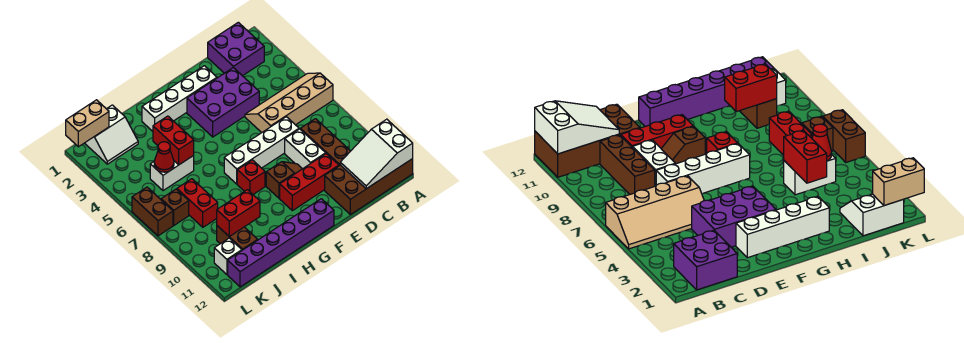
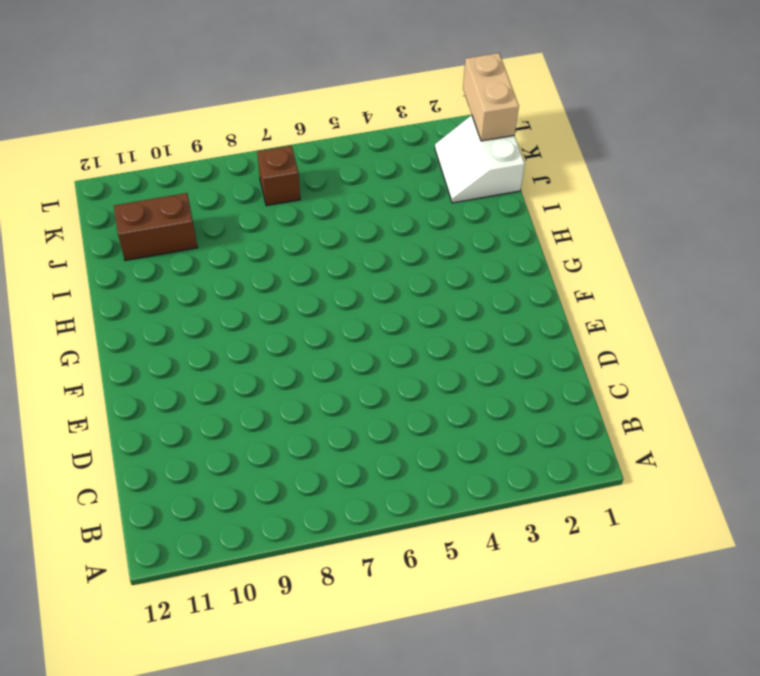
none -> tan slope A5:D6 level 1 top 6
none -> brown brick A11:D12 level 1
none -> purple brick B1:C2 level 1

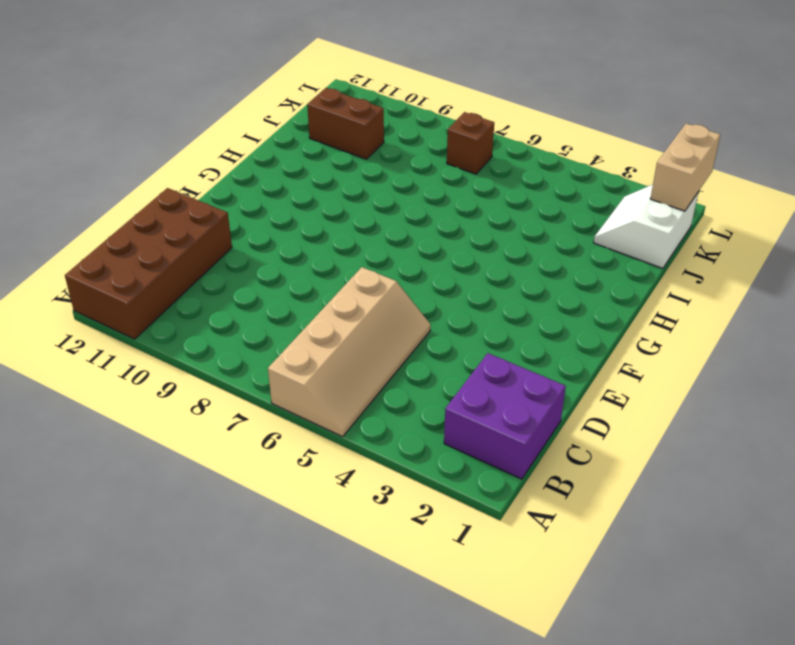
none -> brown brick C8:C10 level 1
none -> purple brick D3:F4 level 1
none -> white brick D7:G7 level 1

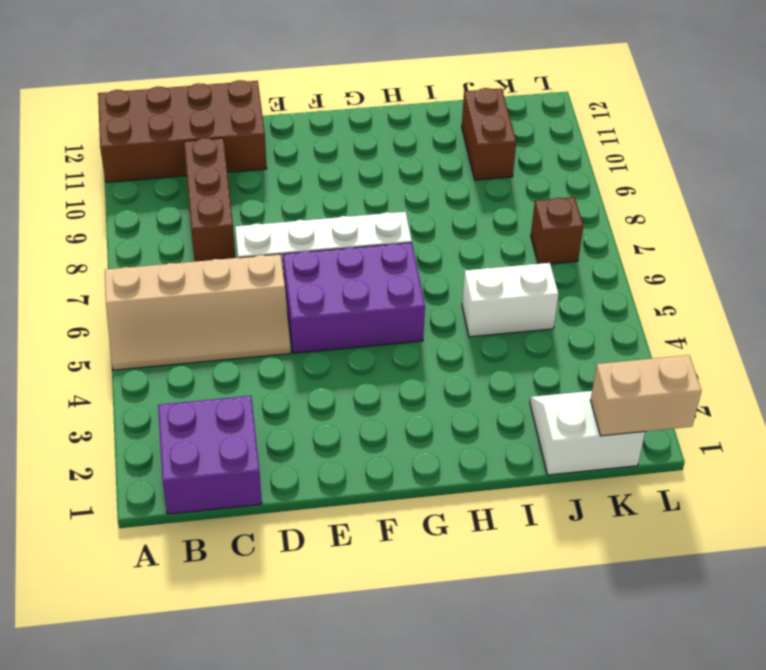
purple brick E5:G6 level 1 -> purple brick D3:F4 level 1
none -> white brick D8:D9 level 1
none -> red brick D10:F10 level 1
none -> white brick E2:H2 level 1

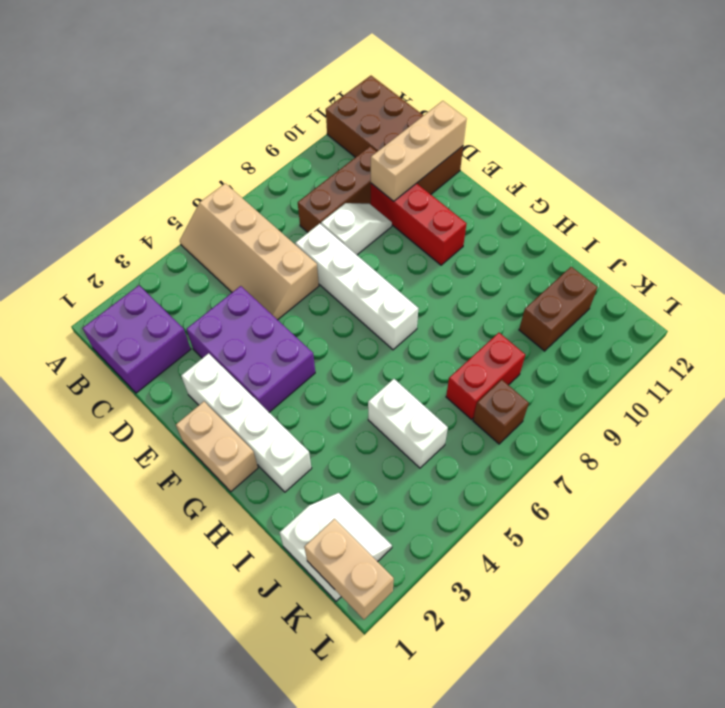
white slope D8:D9 level 1 top 8 -> white brick D8:D9 level 1
tan brick D10:D12 level 2 -> none
tan brick F1:G1 level 1 -> none
none -> brown slope E9:F9 level 1 top F
none -> purple brick F12:K12 level 1
none -> red brick G8 level 1

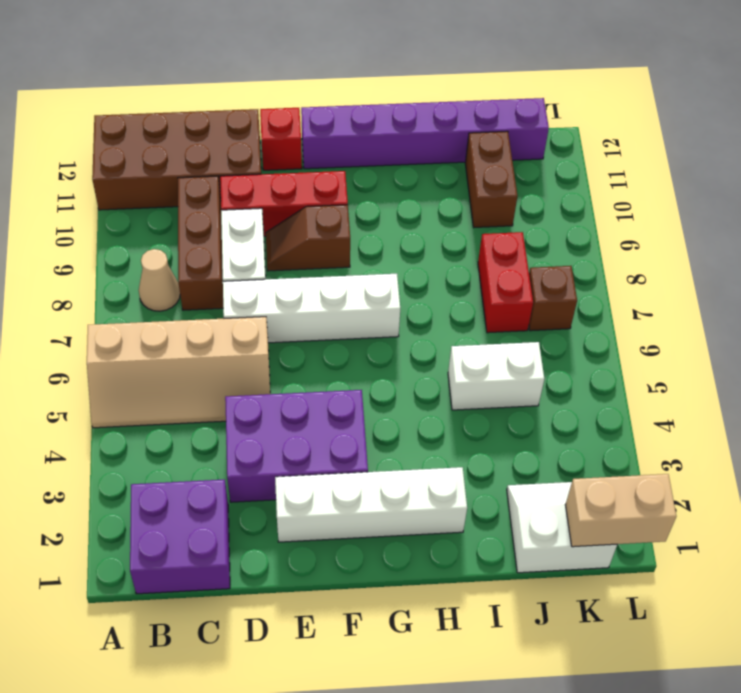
tan cone B8 level 1 -> none
red brick E12 level 1 -> red brick G8 level 1
none -> white brick K11 level 1
none -> brown brick L6:L7 level 1
none -> white slope A11:C12 level 2 top A

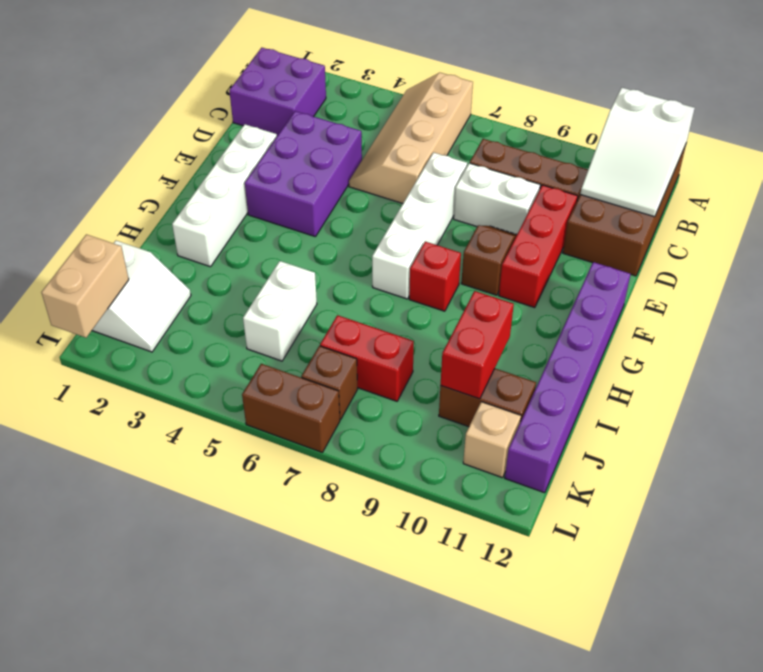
tan brick K11 level 1 -> white brick K11 level 1
none -> red brick I4:I5 level 2
none -> red cone J5 level 2

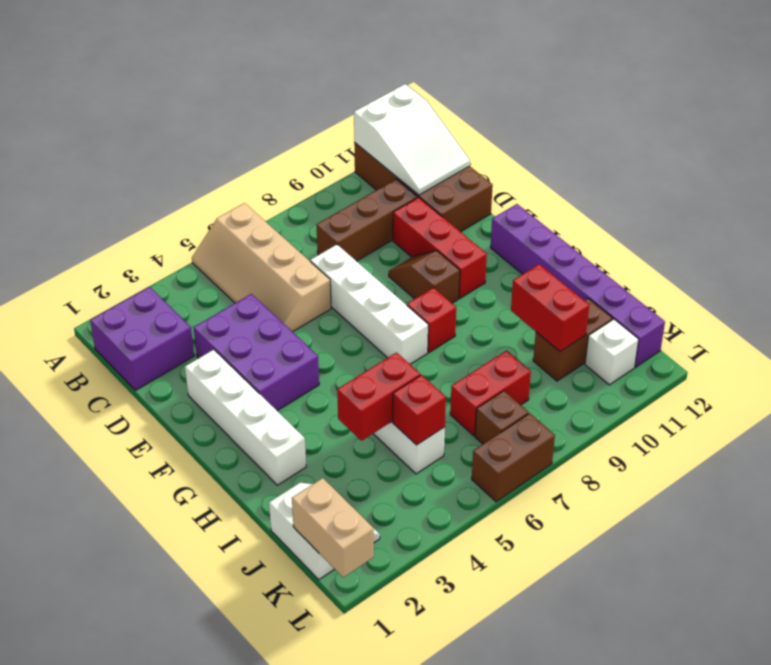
red brick J5 level 2 -> red cone J5 level 2
none -> white brick D8:D9 level 1

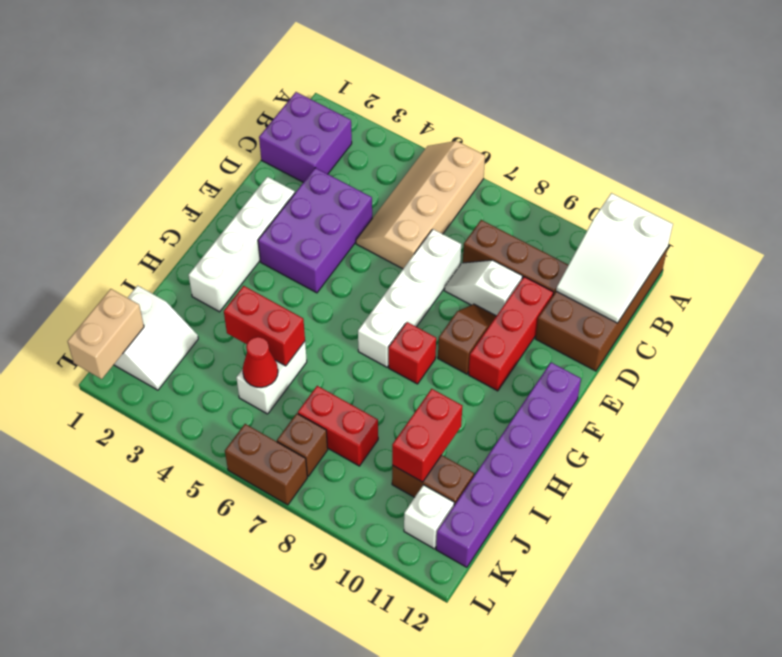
white slope D8:D9 level 1 top 9 -> white brick D8:D9 level 1

